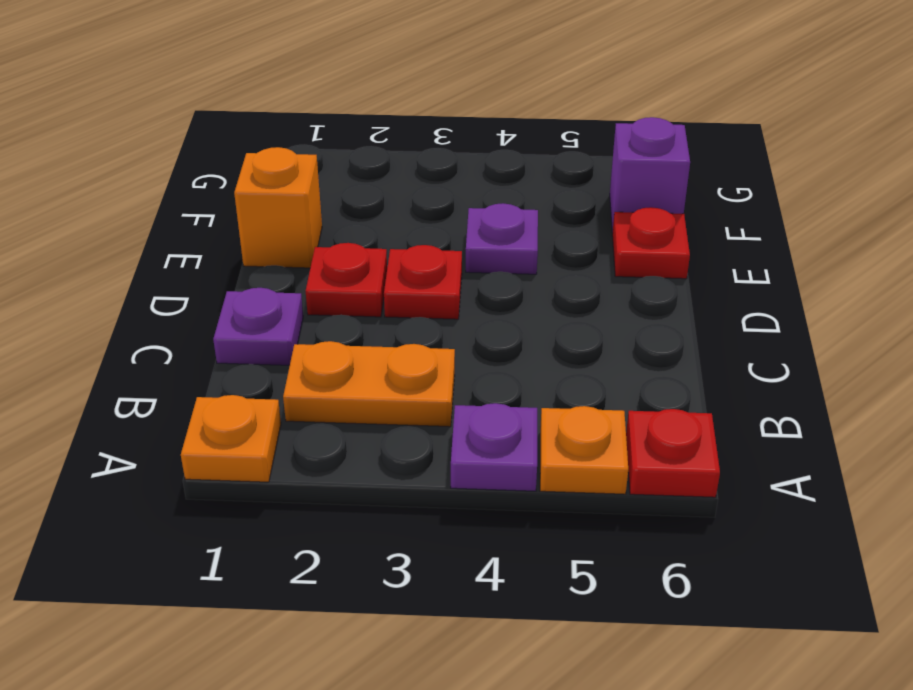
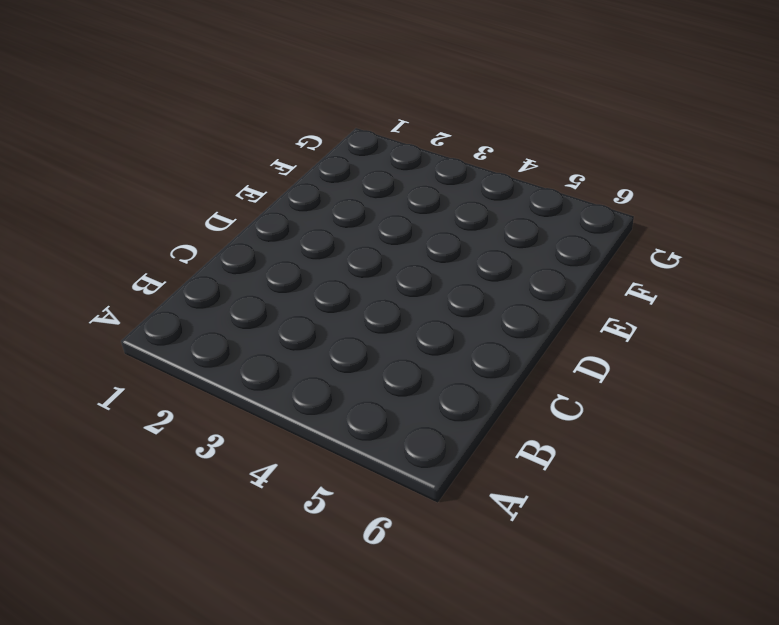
none -> orange plate A1 level 1
none -> purple plate A4 level 1
none -> orange plate A5 level 1

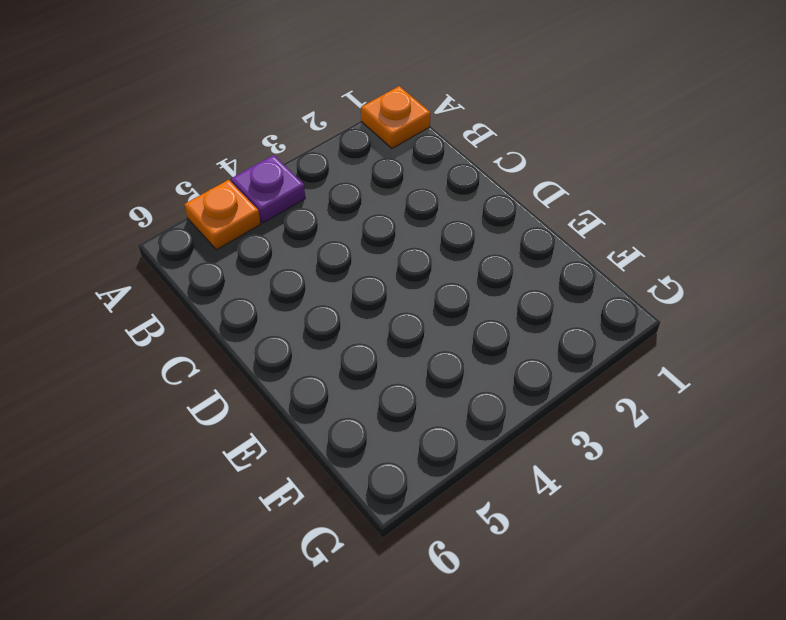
none -> red plate A6 level 1
none -> orange plate B2:B3 level 1
none -> purple plate C1 level 1

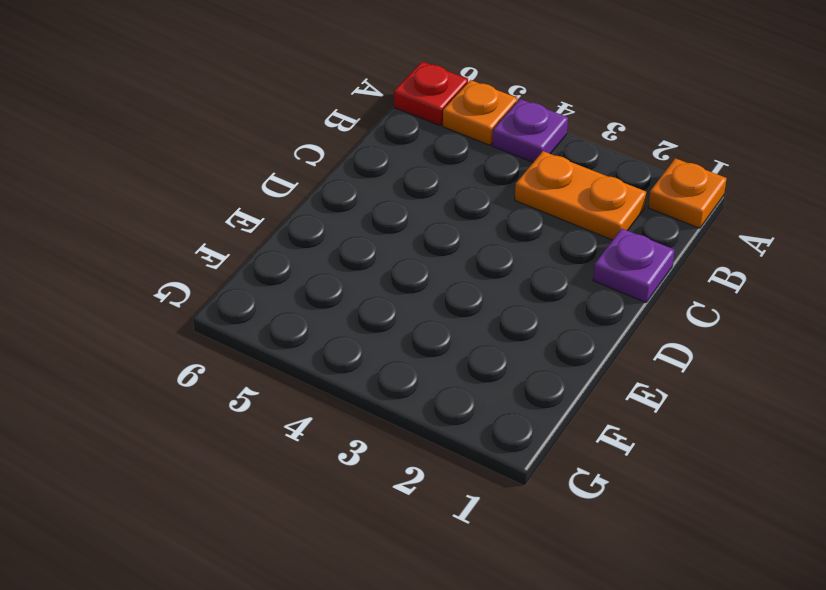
none -> red plate D2 level 1
none -> red plate D3 level 1
none -> orange brick E1 level 1

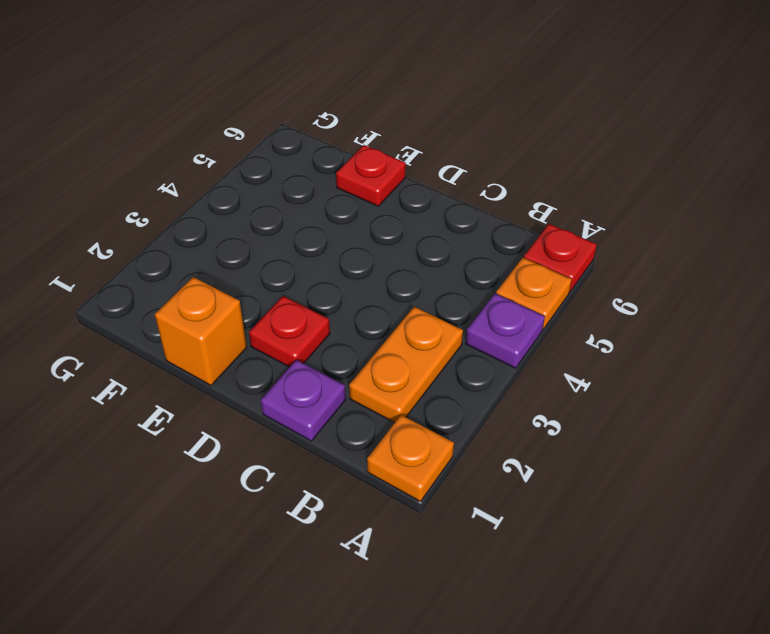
none -> red plate D3 level 1
none -> purple plate E4 level 1
none -> purple brick F6 level 1

